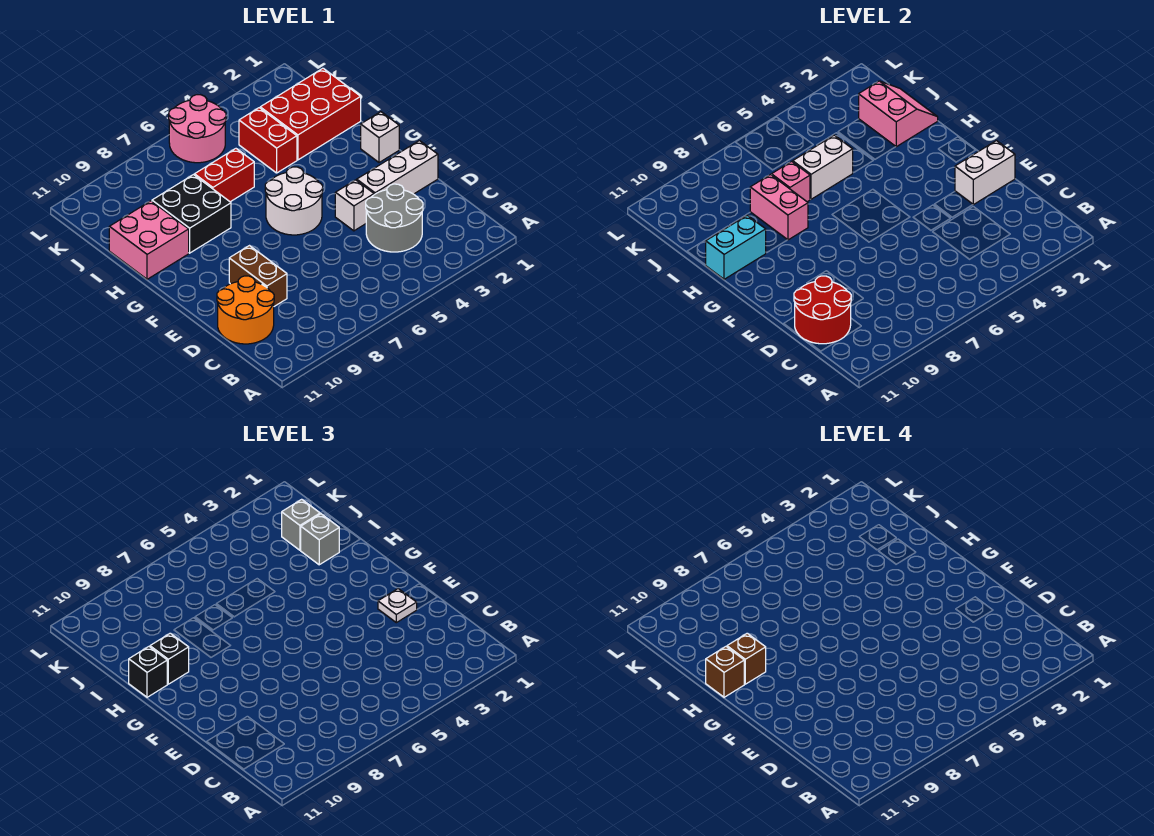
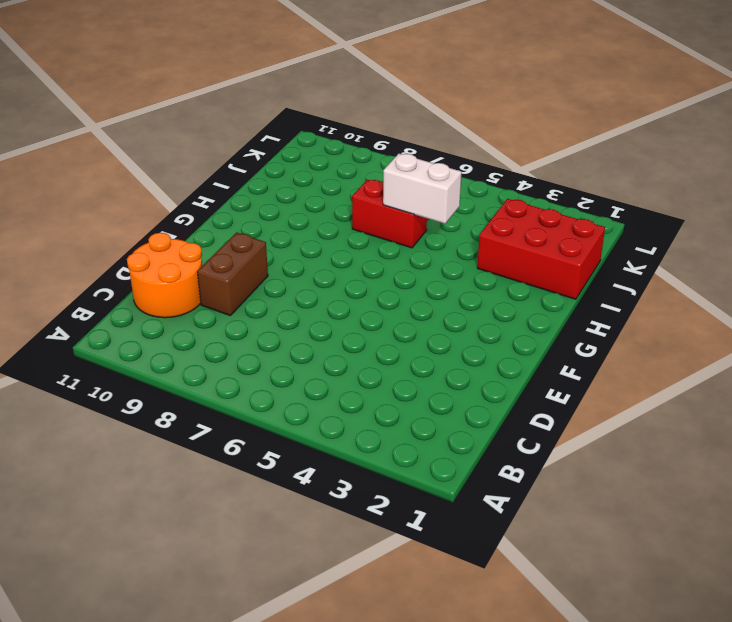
none -> grey round brick C3:D4 level 1
none -> white brick E1:E3 level 1
none -> white brick E4 level 1

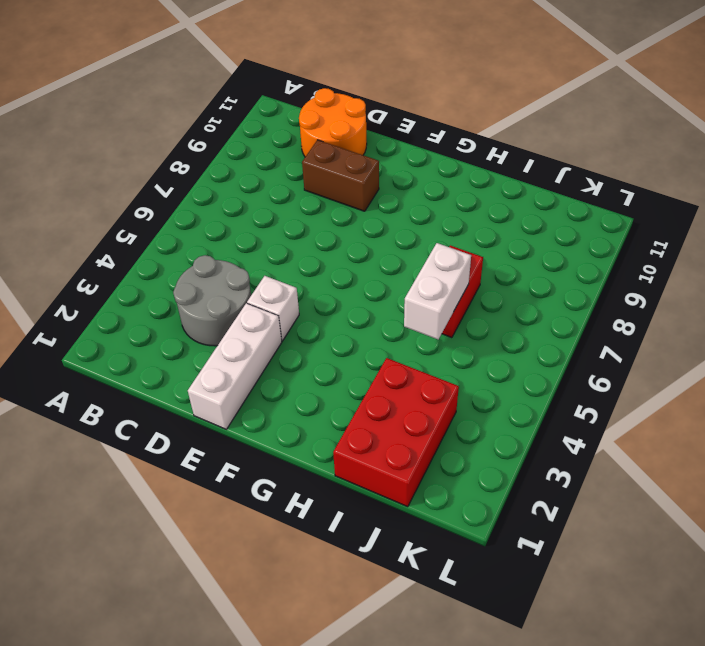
none -> white round brick F5:G6 level 1
none -> white brick G1 level 1
none -> black brick H8:I9 level 1

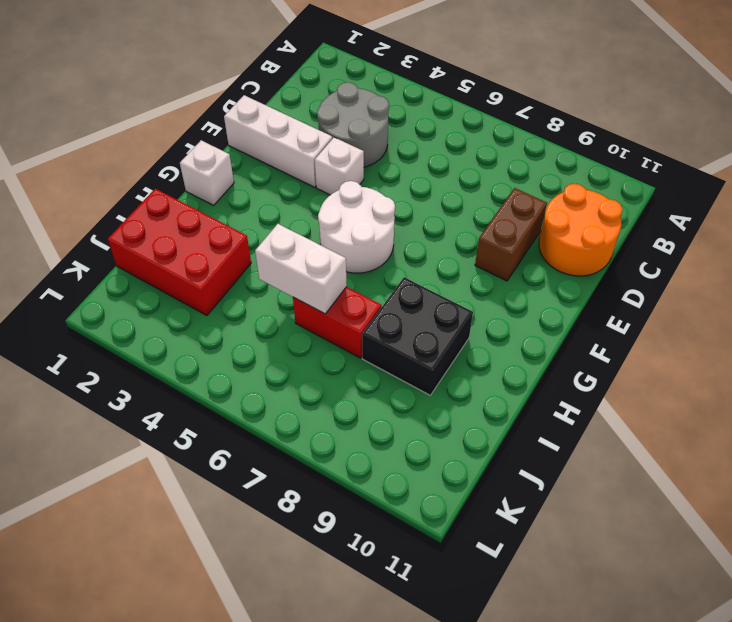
none -> pink brick H10:I11 level 1
none -> red brick I4:J4 level 1
none -> pink round brick K5:L6 level 1

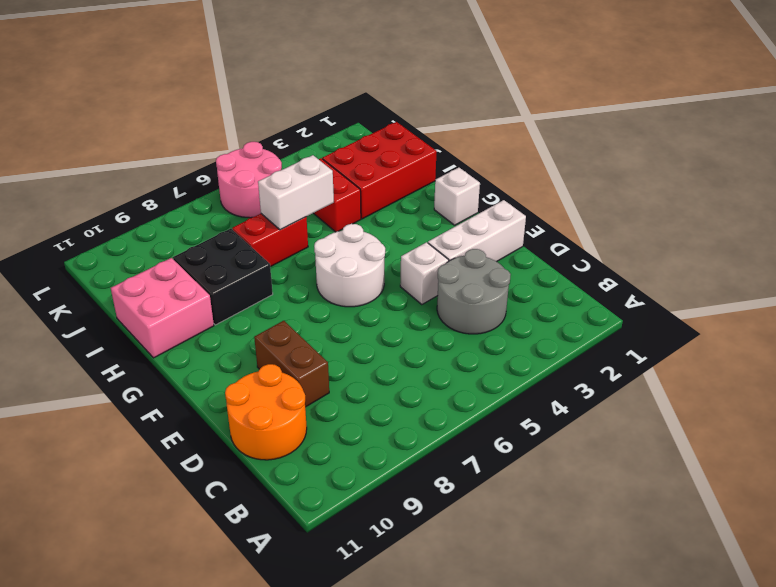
none -> red round brick C10:D11 level 2
none -> white brick E1:E2 level 2
none -> pink brick H8:I8 level 2

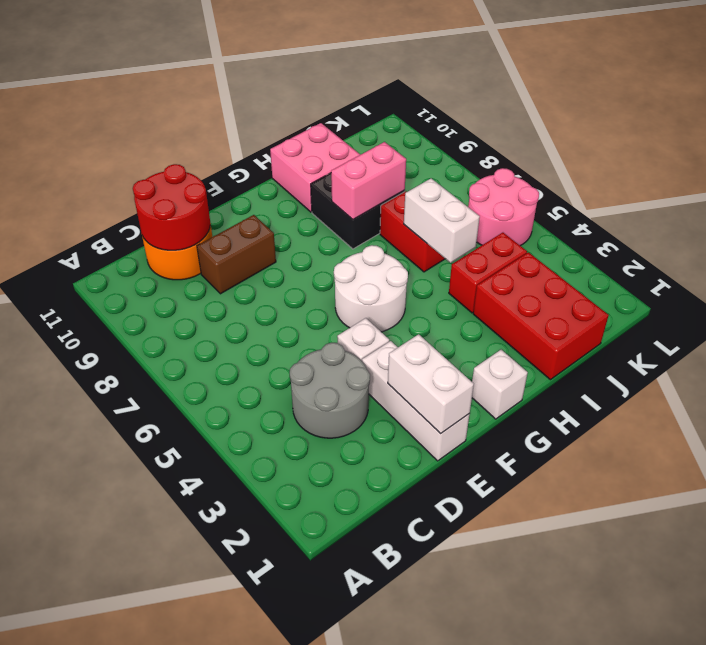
none -> cyan brick H10:H11 level 2
none -> pink slope I1:J2 level 2 top 2
none -> pink brick I7 level 2

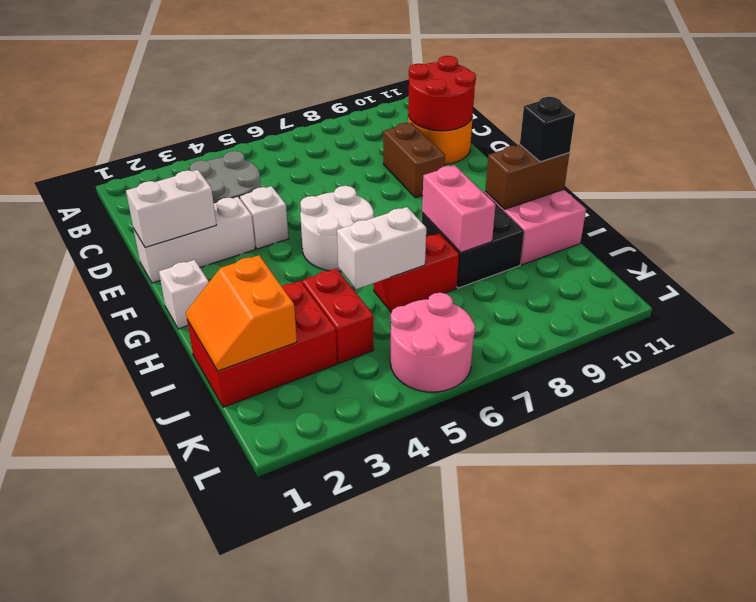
brown brick H10:H11 level 2 -> cyan brick H10:H11 level 2
orange slope I1:J2 level 2 top 2 -> pink slope I1:J2 level 2 top 2
none -> pink brick I7 level 2
none -> white plate E2 level 3
none -> black brick H10 level 3

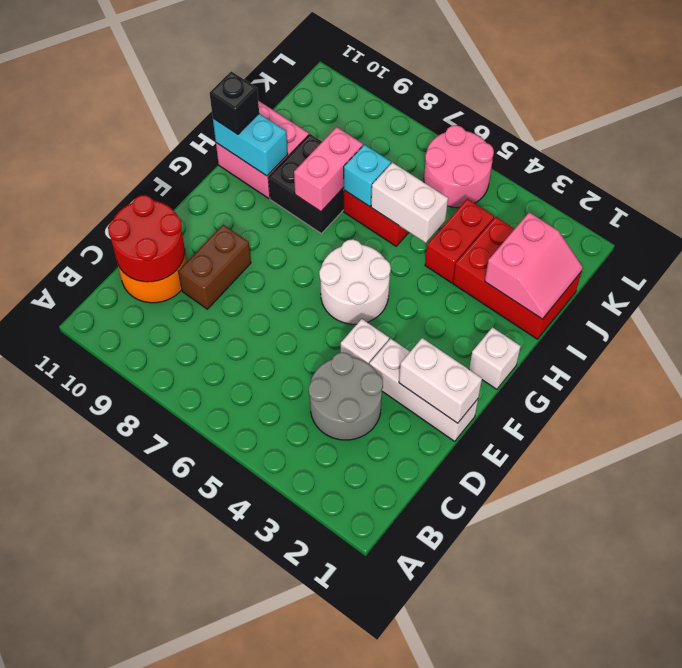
cyan brick I7 level 2 -> pink brick I7 level 2
none -> white plate E2 level 3
none -> black brick H10 level 3
none -> grey brick I2 level 3

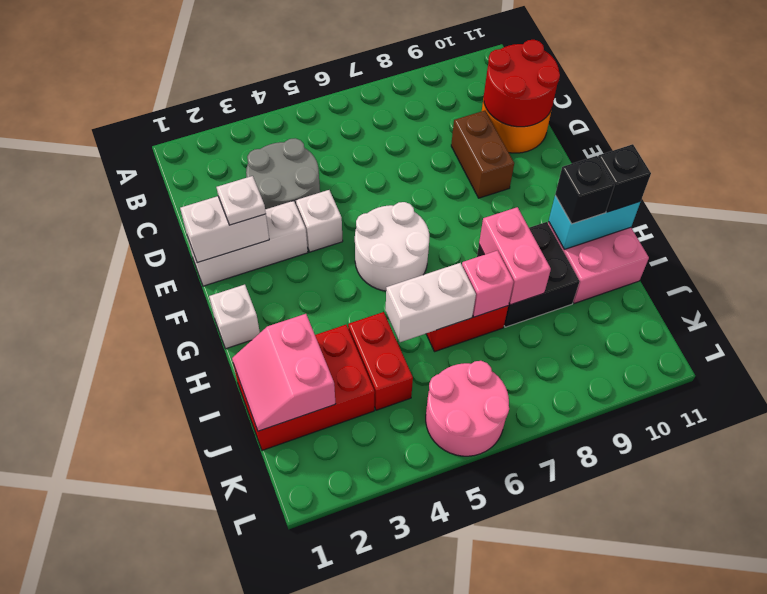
none -> grey brick I2 level 3
none -> grey brick J2 level 3
none -> brown brick H10 level 4

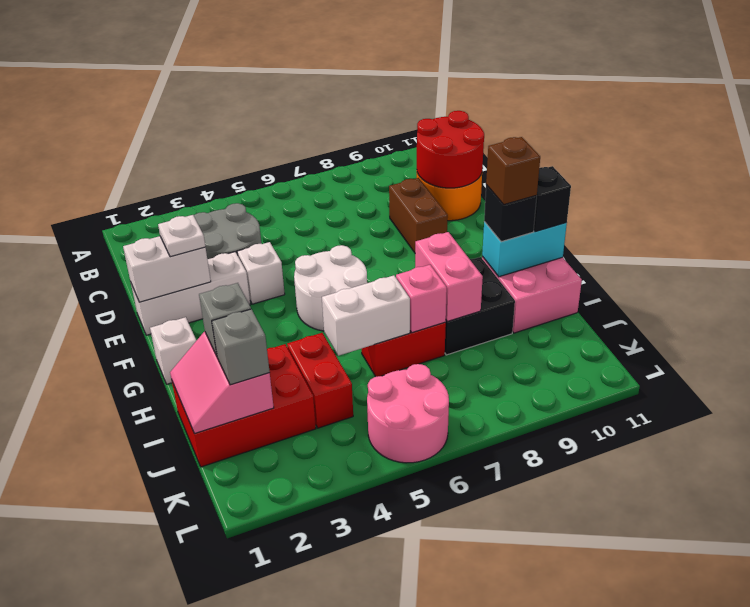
none -> brown brick H11 level 4

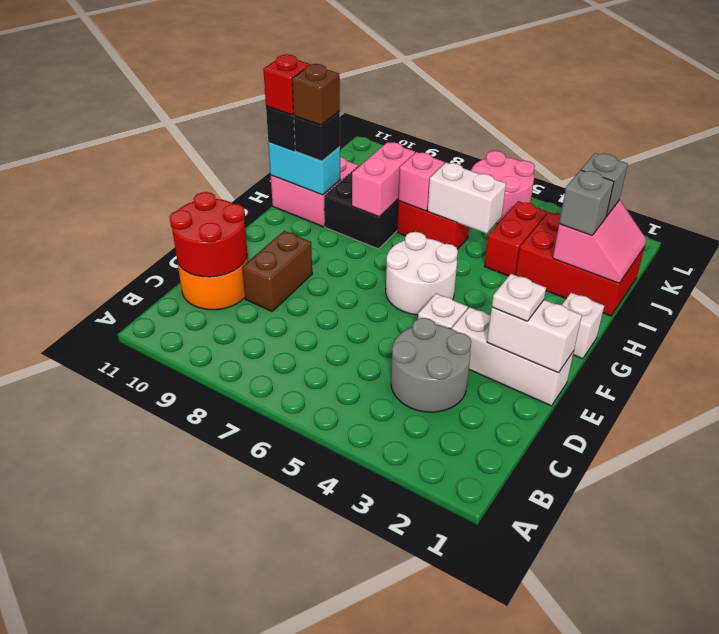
red brick H11 level 4 -> brown brick H11 level 4

